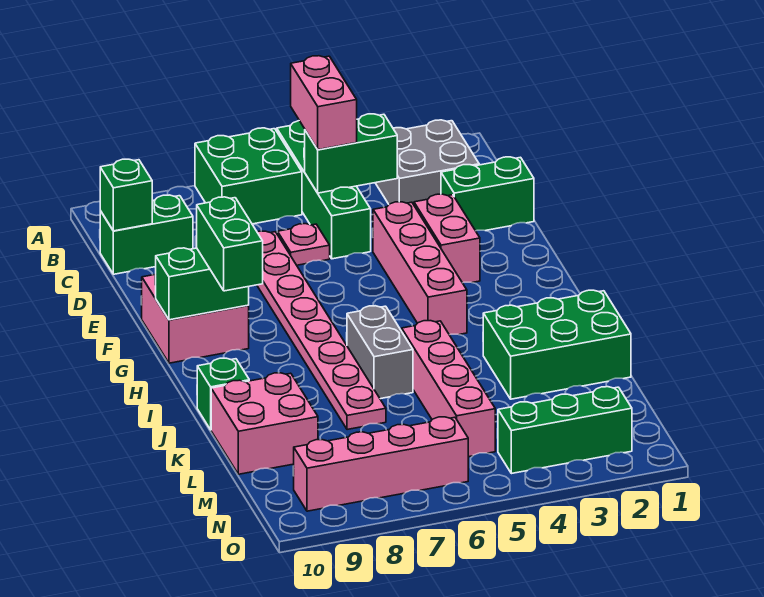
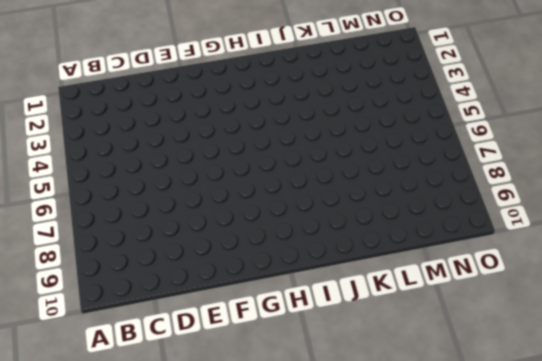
none -> green brick A5:D5 level 1
none -> green brick A6:B7 level 1
none -> grey brick B2:C3 level 1

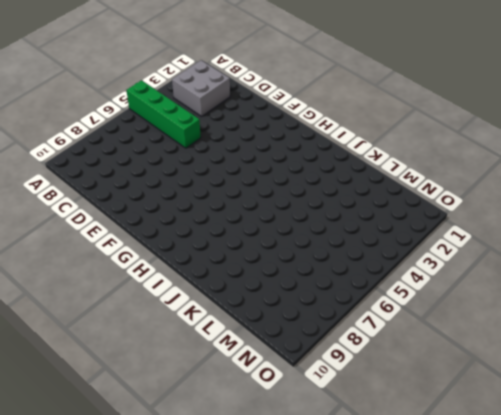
none -> green brick A6:B7 level 1
none -> green brick C9:C10 level 1
none -> green brick D1:D2 level 1

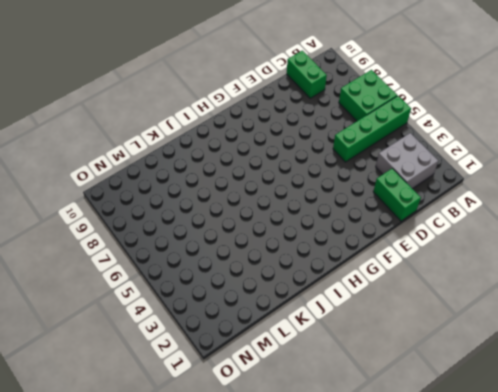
none -> pink plate D6 level 1
none -> pink plate D7:K7 level 1
none -> pink brick E3:F3 level 1

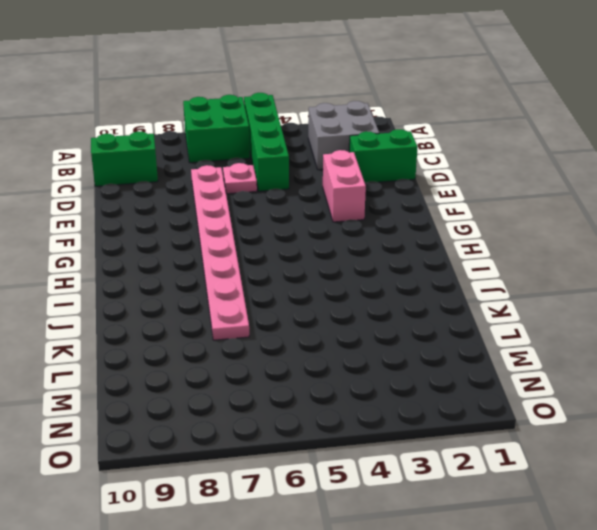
none -> pink brick E4:H4 level 1
none -> pink brick F9:G10 level 1
none -> grey brick I6:J6 level 1

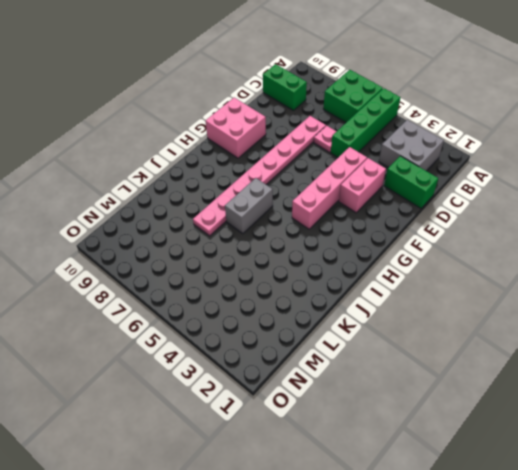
none -> green brick J1:K3 level 1
none -> pink brick J5:M5 level 1
none -> green brick J10 level 1

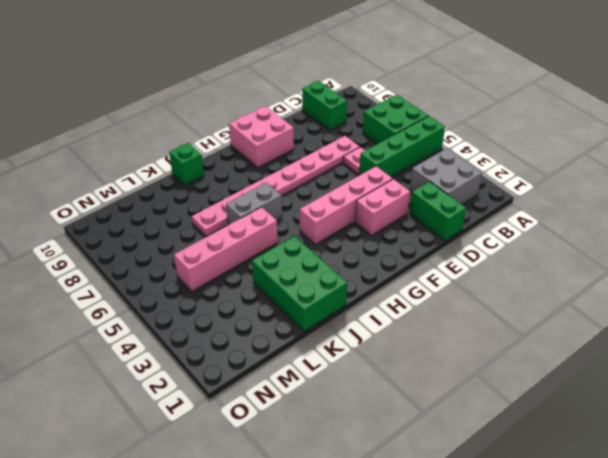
none -> pink brick K9:L10 level 1
none -> green brick N2:N4 level 1
none -> pink brick N6:N9 level 1

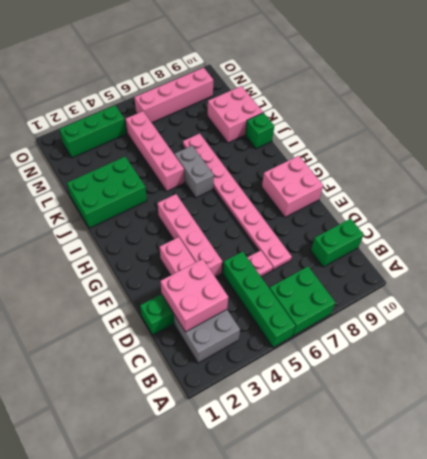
pink brick C2:D3 level 2 -> none
none -> green brick C4:C5 level 2
none -> green brick C10 level 2
none -> green brick G9:G10 level 2

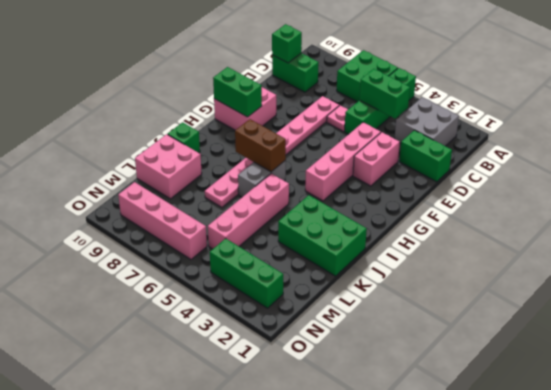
brown brick I6:I7 level 2 -> none
none -> pink brick B5:C5 level 3
none -> green brick G9:H9 level 3

